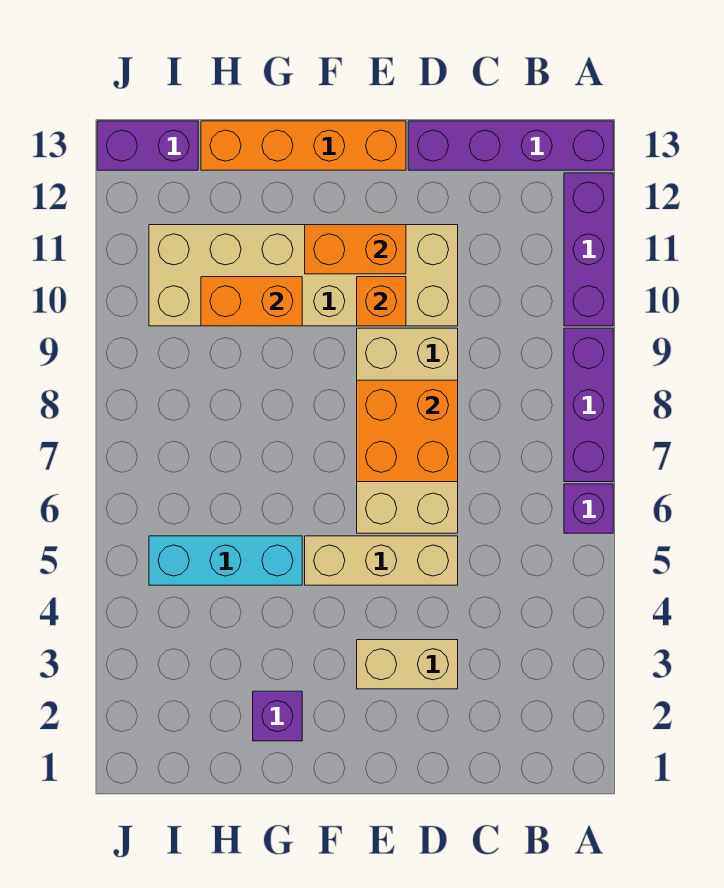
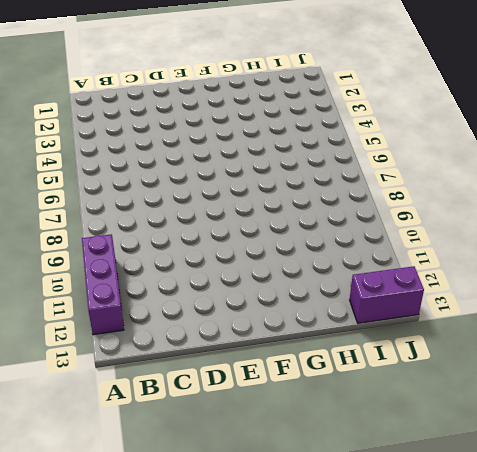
none -> purple brick A6 level 1
none -> purple brick A7:A9 level 1
none -> purple brick A13:D13 level 1

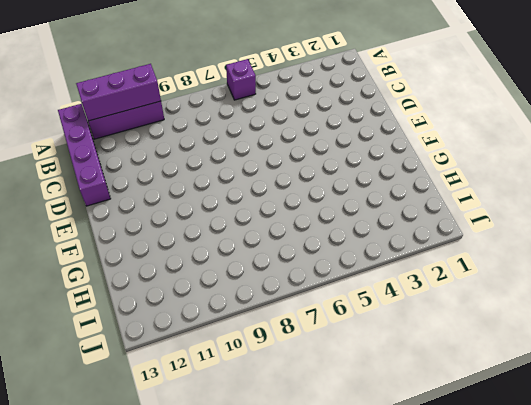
purple brick A10:A12 level 2 -> purple brick A7:A9 level 1
none -> tan brick D3:E3 level 1
none -> tan brick D5:F5 level 1
none -> tan brick D6:E9 level 1

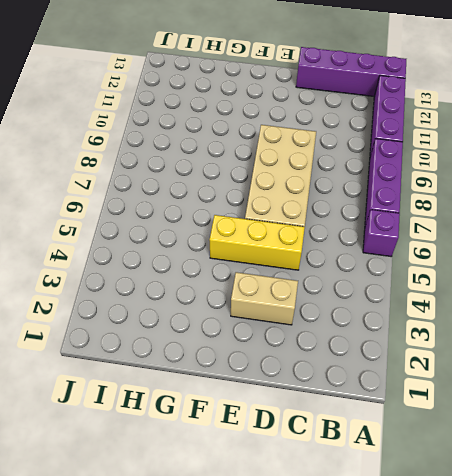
yellow brick D5:F5 level 1 -> tan brick D5:F5 level 1
none -> tan brick D10:I11 level 1
none -> orange brick E13:H13 level 1
none -> purple brick G2 level 1

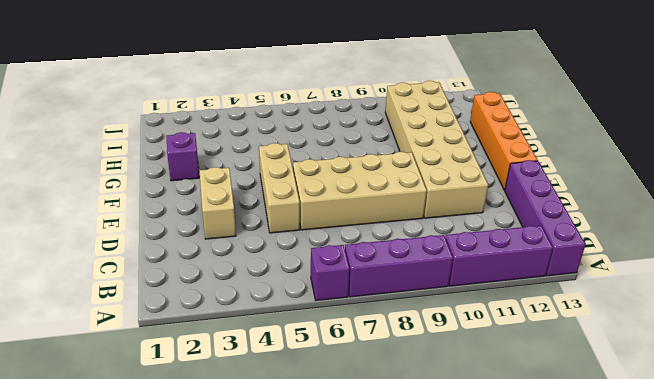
none -> cyan brick G5:I5 level 1
none -> purple brick I13:J13 level 1
none -> orange brick D7:E8 level 2

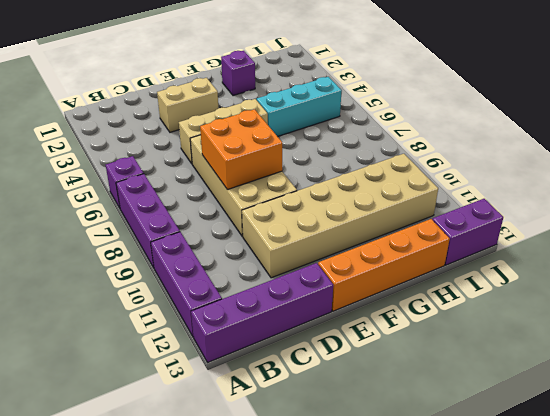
none -> orange brick E10 level 2
none -> orange brick E11:F11 level 2
none -> orange brick G10:H10 level 2

